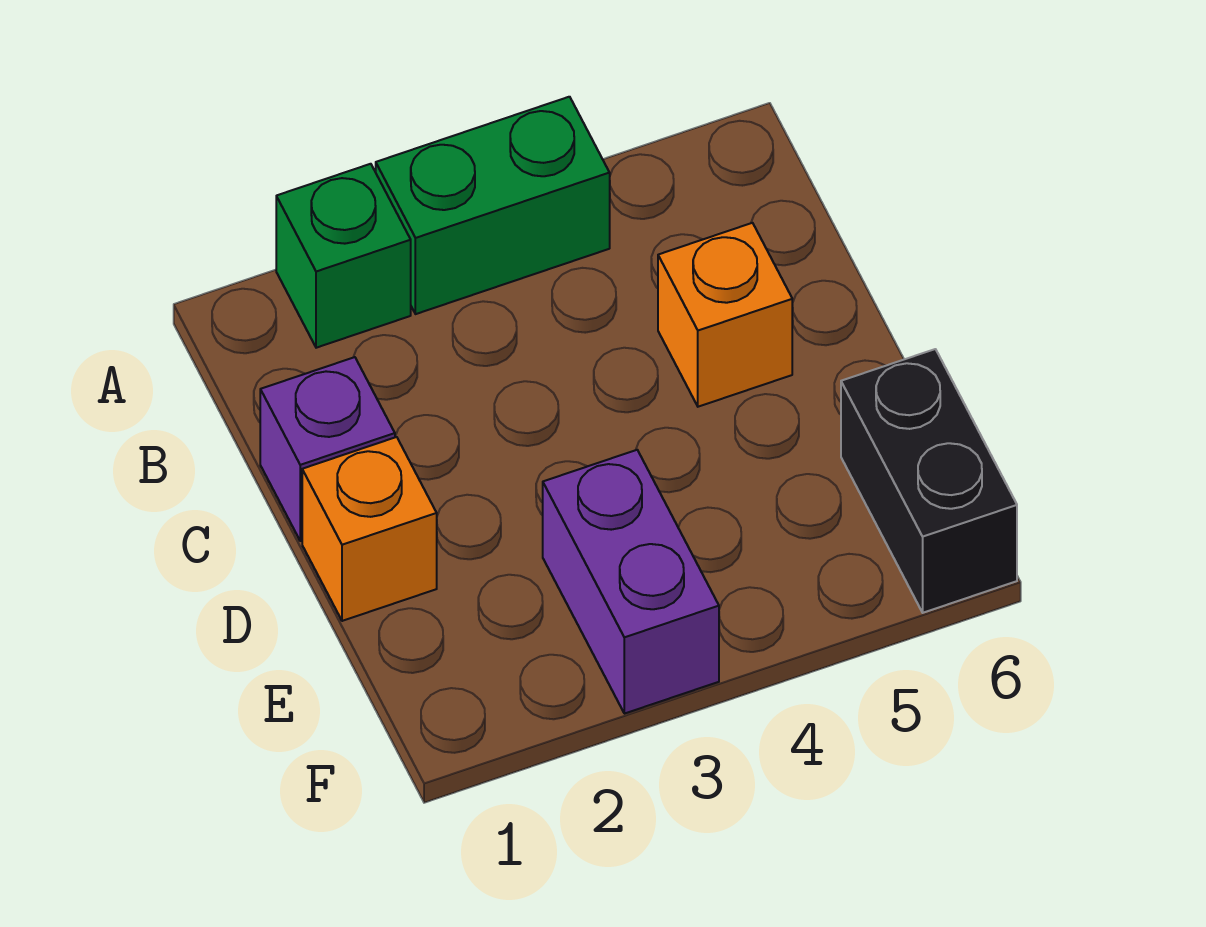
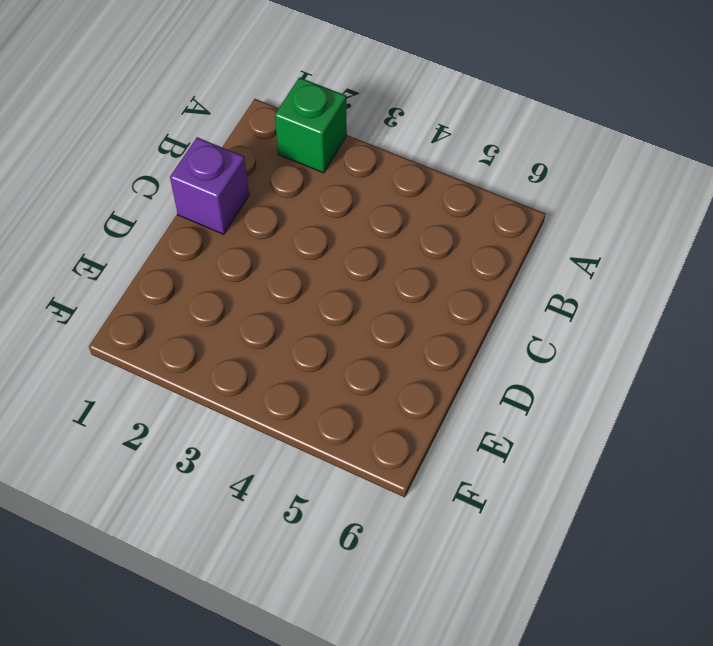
none -> green brick A3:A4 level 1
none -> orange brick C5 level 1

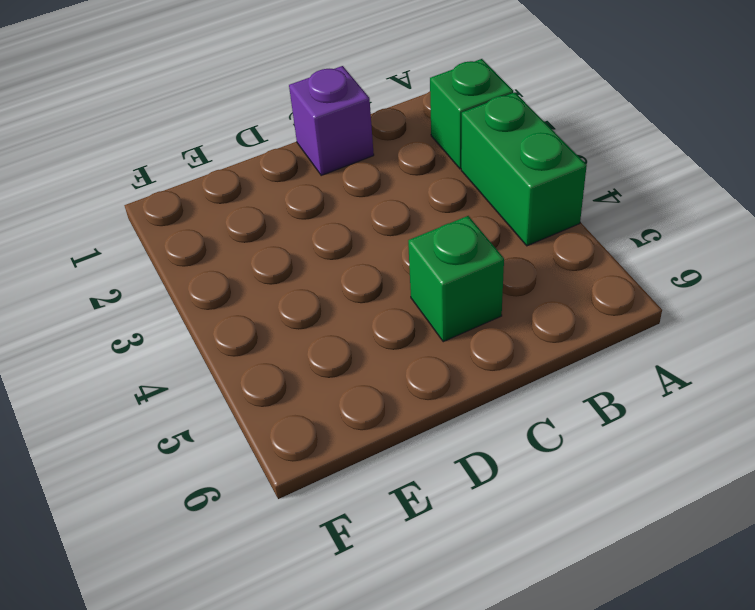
green brick C5 level 1 -> orange brick C5 level 1
none -> orange brick D1 level 1
none -> purple brick E3:F3 level 1

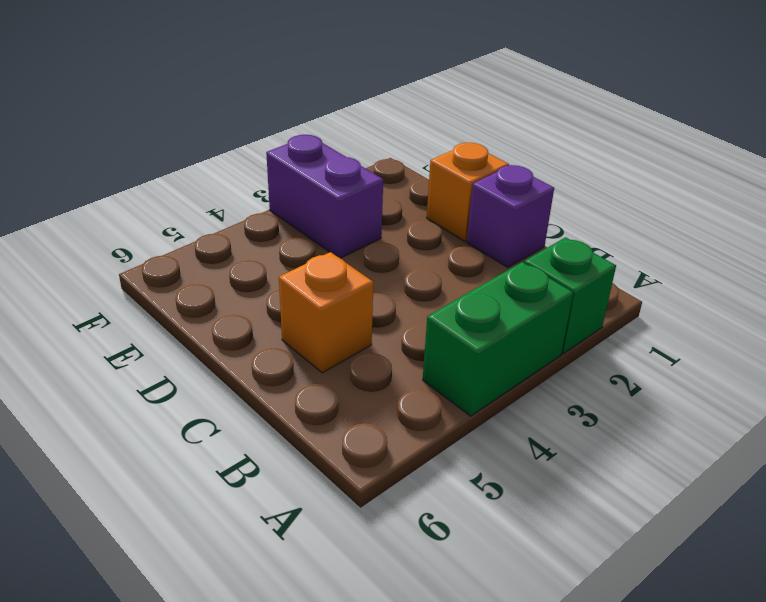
none -> black brick E6:F6 level 1

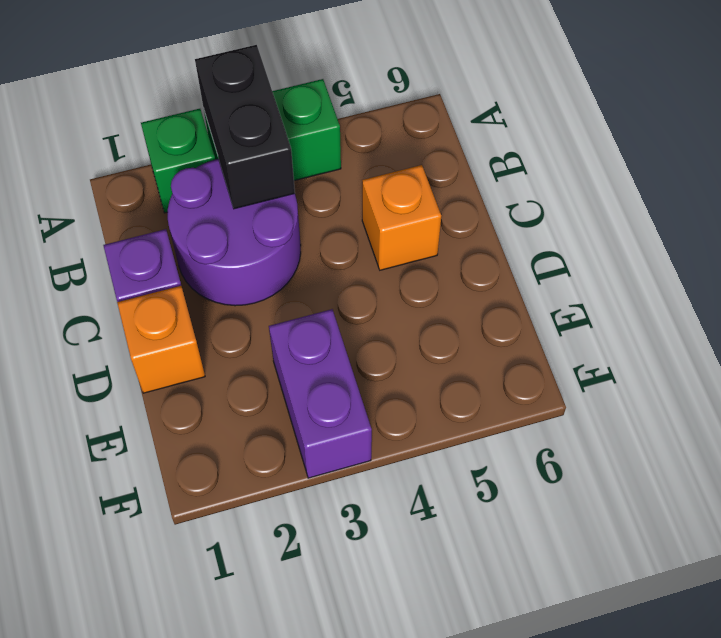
black brick A3:B3 level 2 -> black brick E6:F6 level 1
purple round brick B2:C3 level 1 -> none

